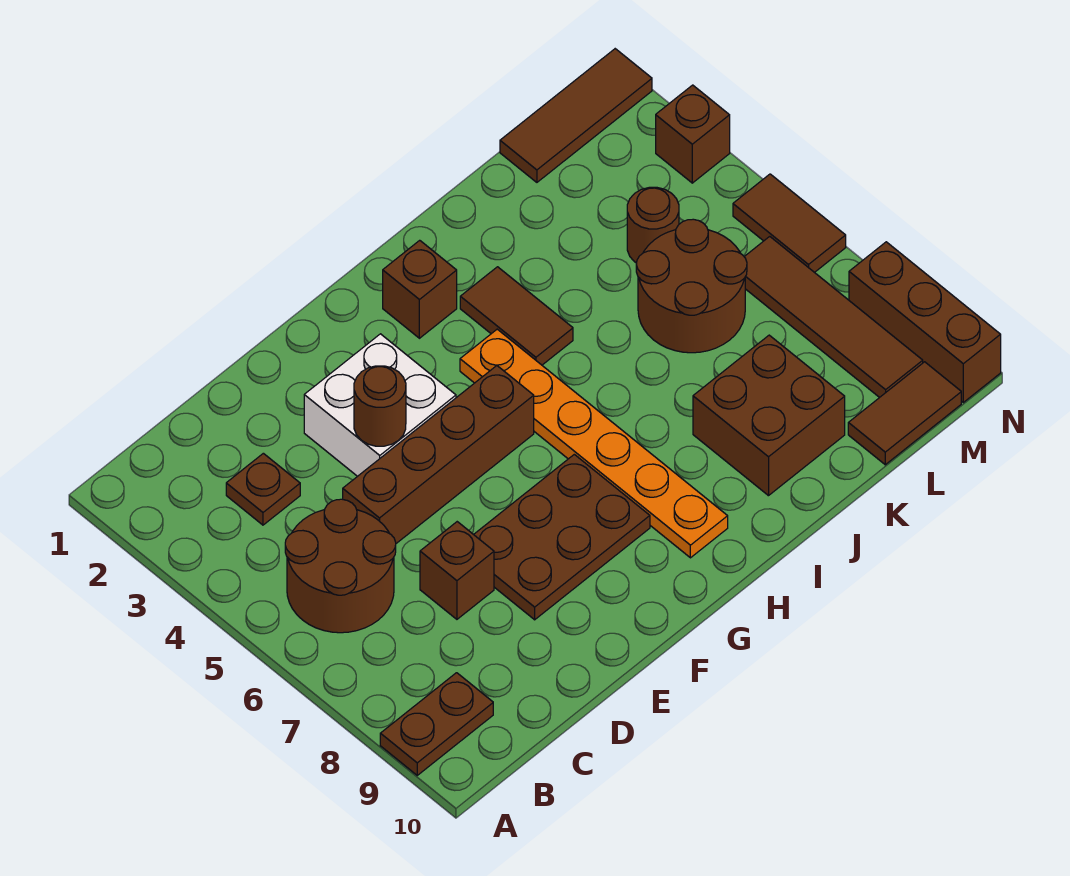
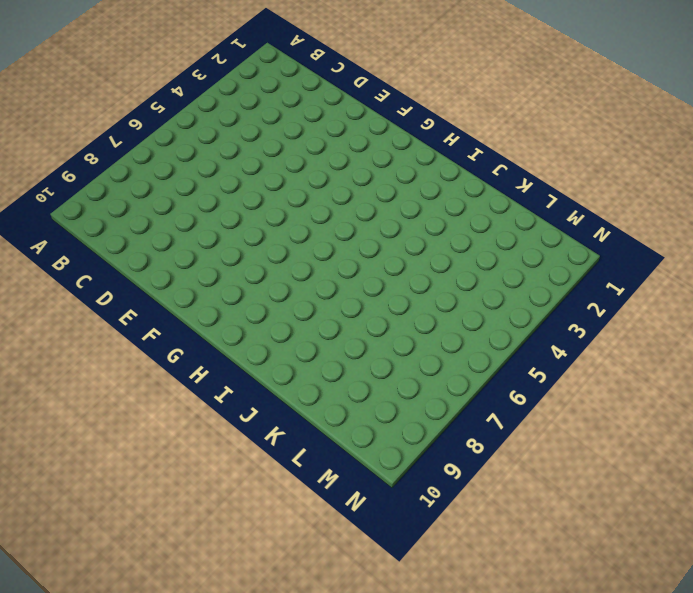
none -> brown plate A9:B9 level 1
none -> brown round brick B5:C6 level 1
none -> brown plate C3 level 1

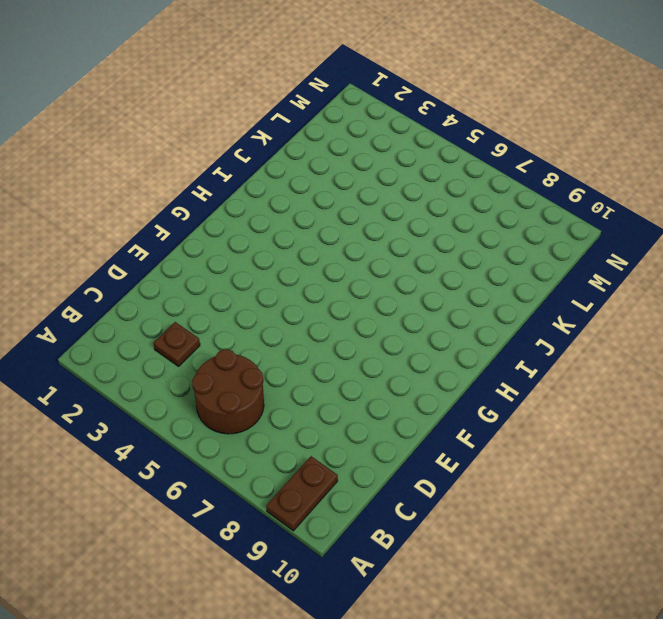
none -> brown brick D5:G5 level 1
none -> brown brick D7 level 1
none -> white brick E3:F4 level 1

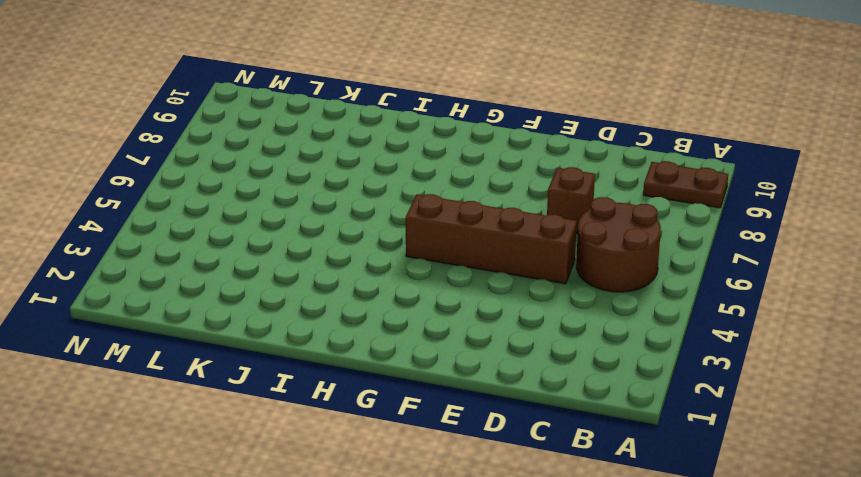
none -> brown plate C3 level 1
none -> white brick E3:F4 level 1
none -> brown plate E7:G8 level 1

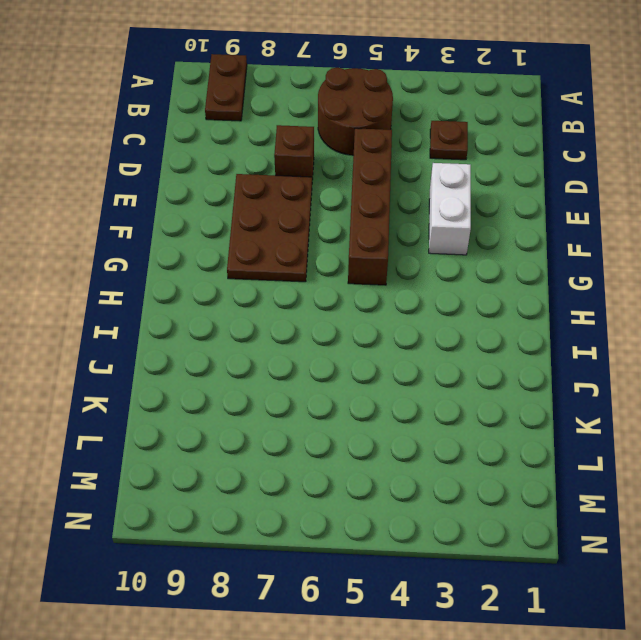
white brick E3:F3 level 1 -> white brick E3:F4 level 1
none -> brown brick H2 level 1
none -> orange plate H4:H9 level 1
none -> brown tile I3:I4 level 1

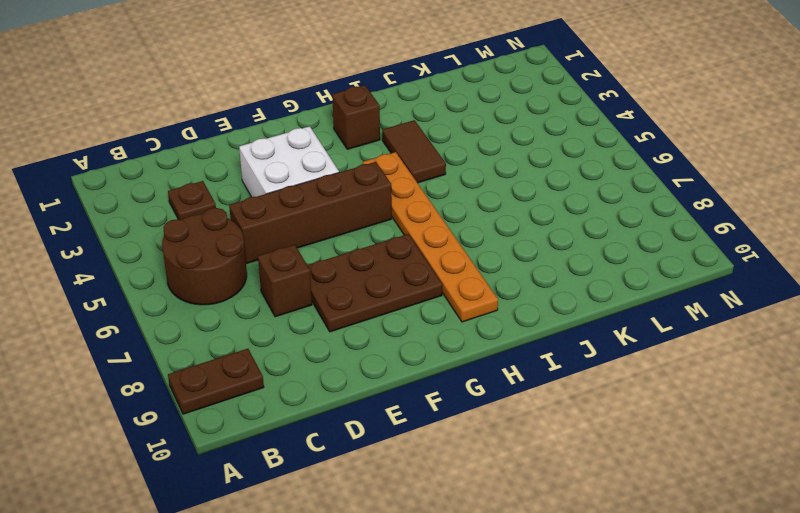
none -> brown brick J8:K9 level 1
none -> brown round brick K5:L6 level 1
none -> brown tile L1:N1 level 1

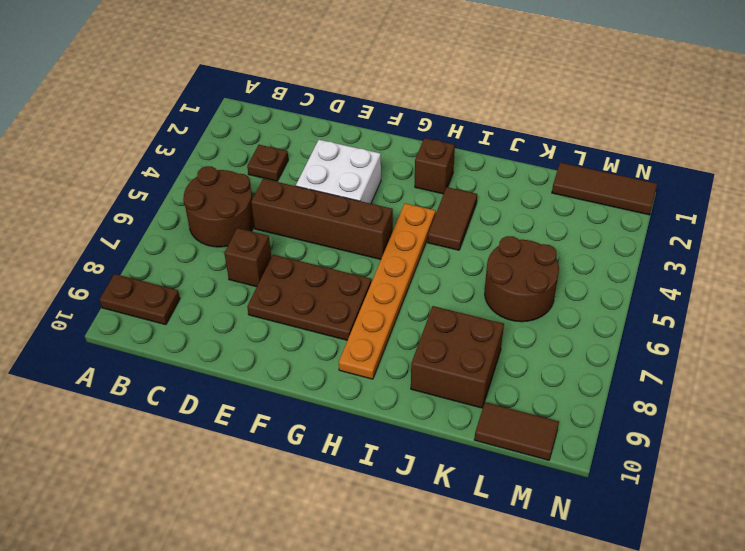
none -> brown round brick L4 level 1
none -> brown tile M6:M9 level 1
none -> brown brick N3 level 1

